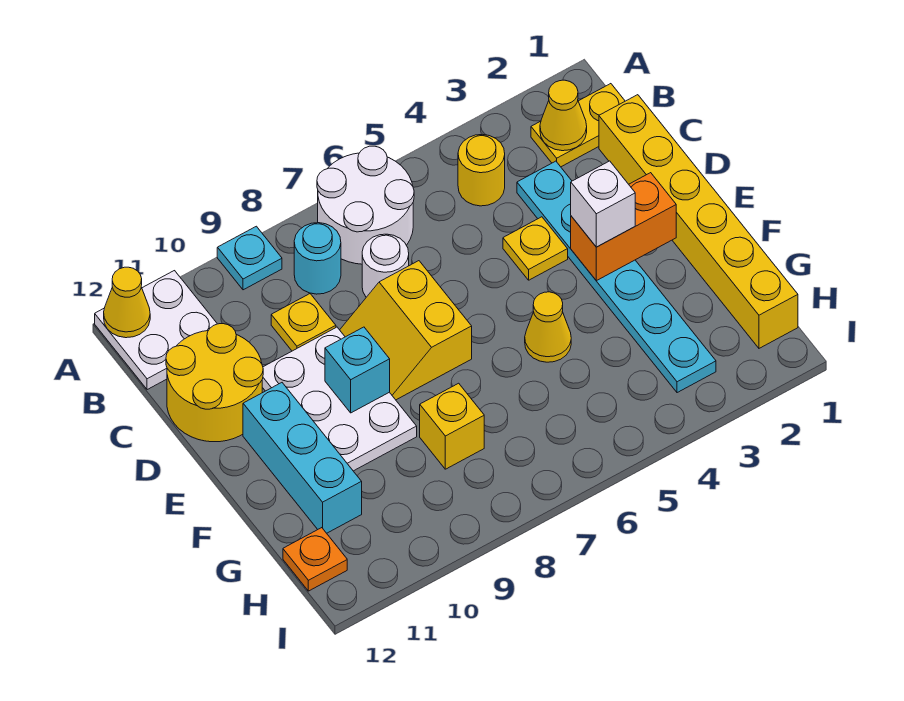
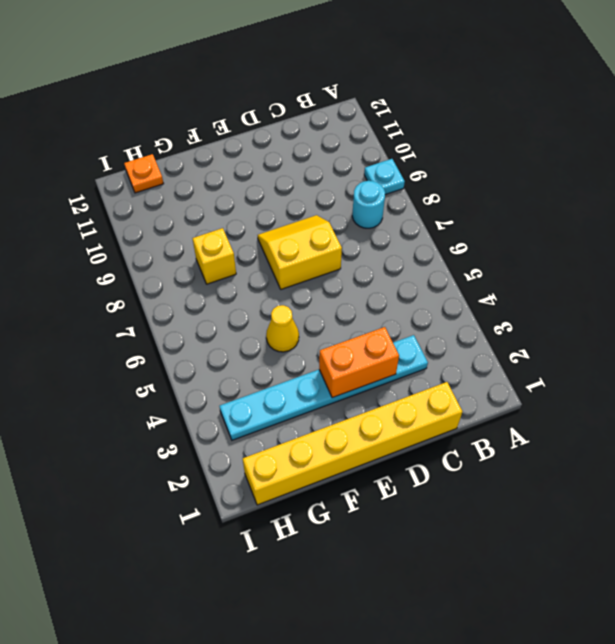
orange brick D3:E3 level 2 -> orange brick E2:E3 level 2
none -> white round brick A6:B7 level 1
none -> white plate A11:B12 level 1
none -> yellow plate B1:B2 level 1

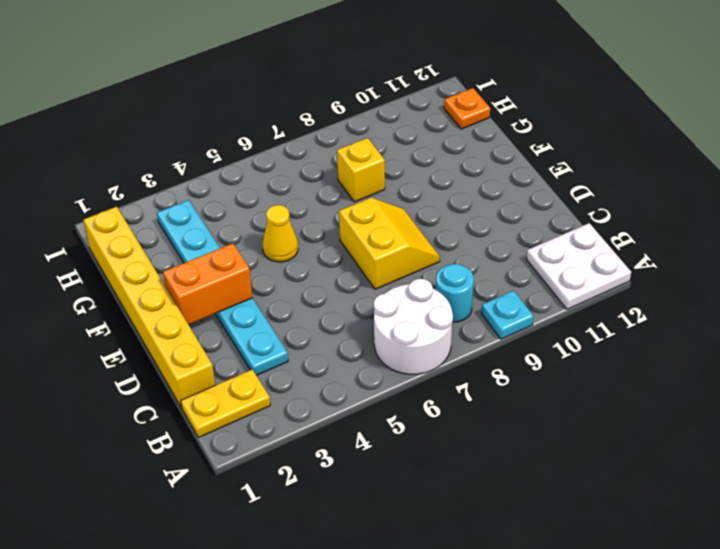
none -> yellow round brick B4 level 1
none -> white round brick C7 level 1
none -> yellow plate C9 level 1

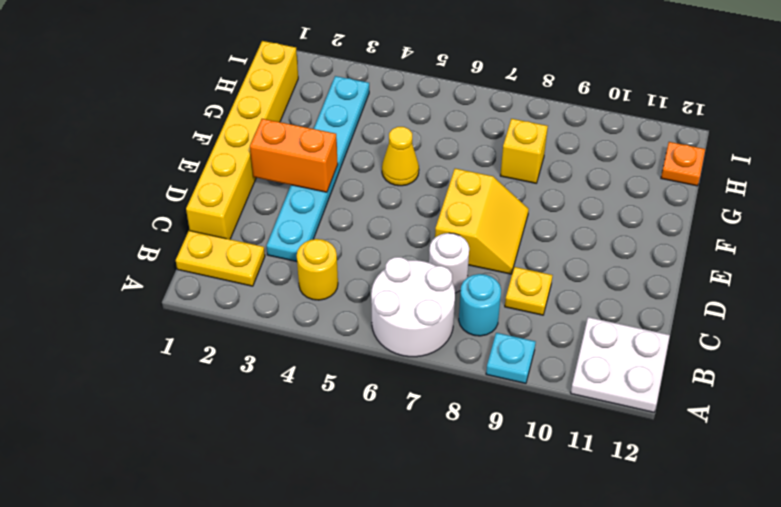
none -> yellow round brick C11:D12 level 1
none -> yellow plate D4 level 1
none -> white plate D9:F10 level 1

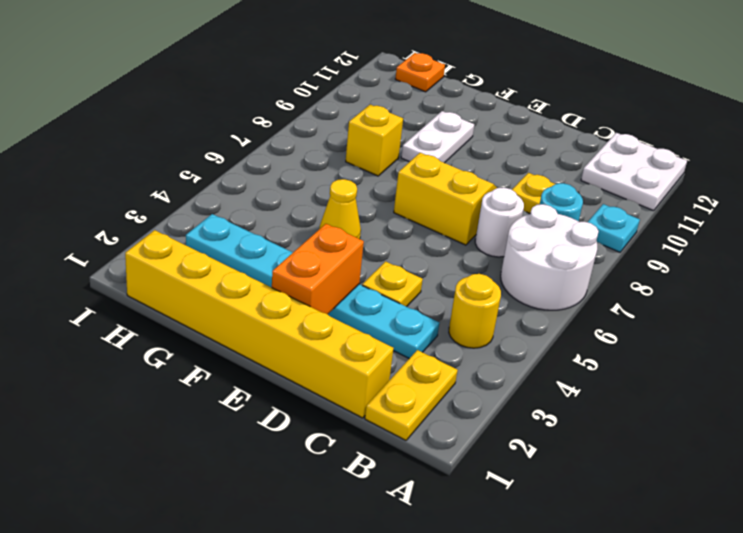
white plate F9:F10 level 1 -> white plate D9:F10 level 1
none -> yellow round brick C11:D12 level 1
none -> cyan brick E11:G11 level 1
none -> yellow cone A12 level 2

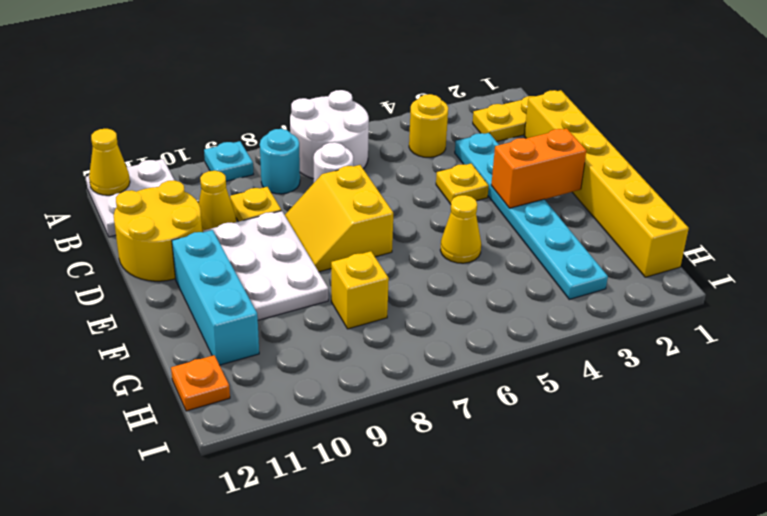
yellow cone C10 level 1 -> yellow cone B2 level 2
none -> cyan brick E9 level 2
none -> white brick E3 level 3

